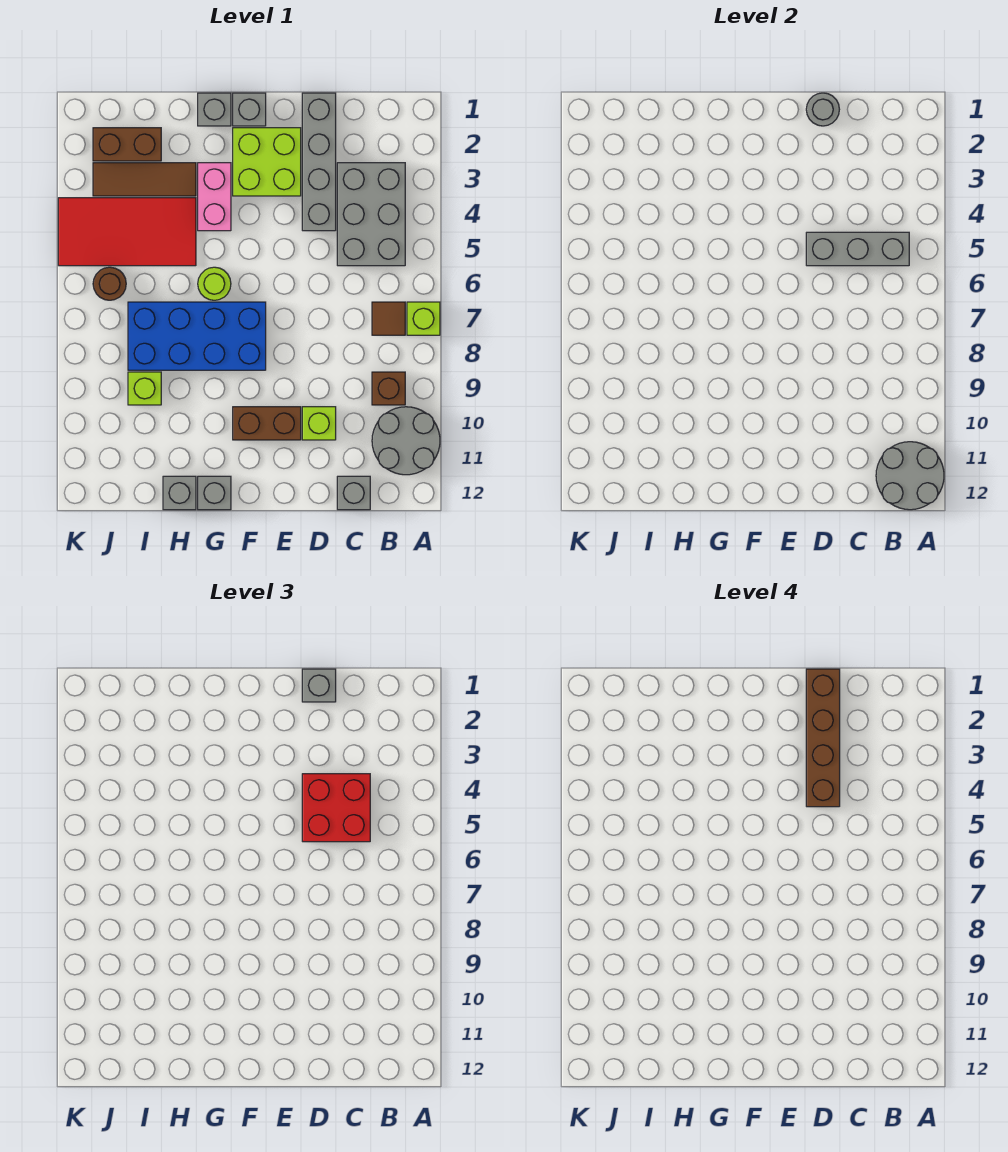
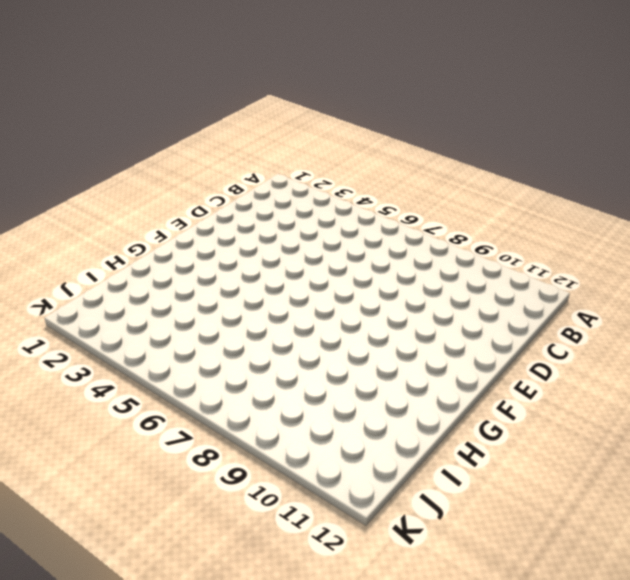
none -> lime brick A7 level 1
none -> grey round brick A10:B11 level 1
none -> grey brick B3:C5 level 1

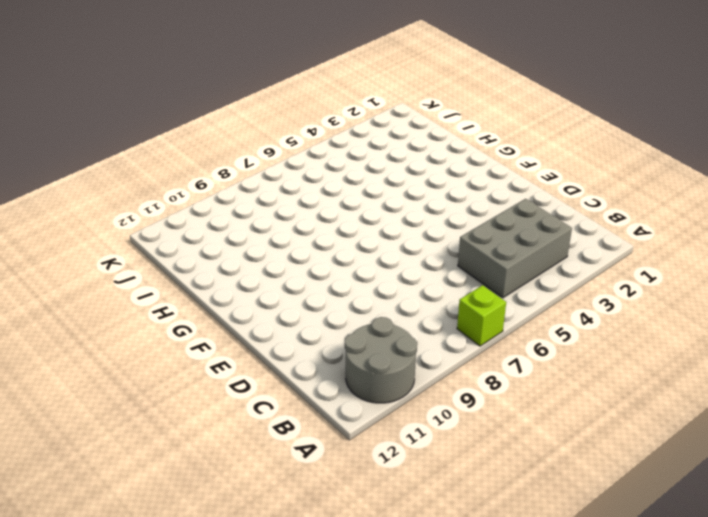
none -> brown tile B7 level 1
none -> brown brick B9 level 1
none -> grey brick C12 level 1

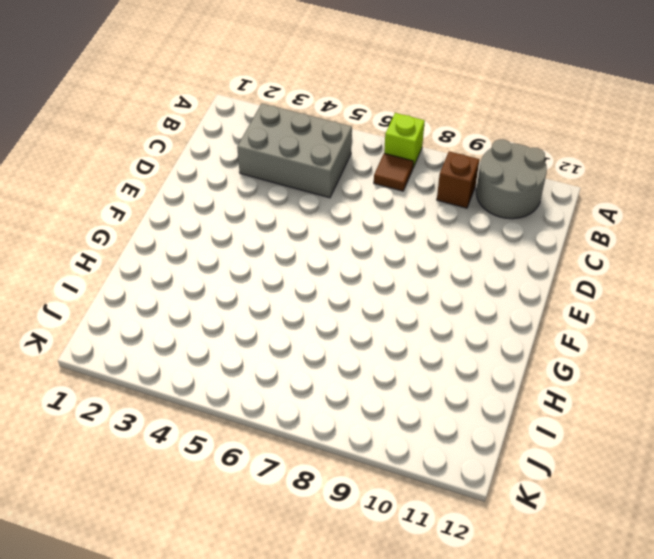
none -> grey brick C12 level 1
none -> grey brick D1:D4 level 1
none -> lime brick D10 level 1

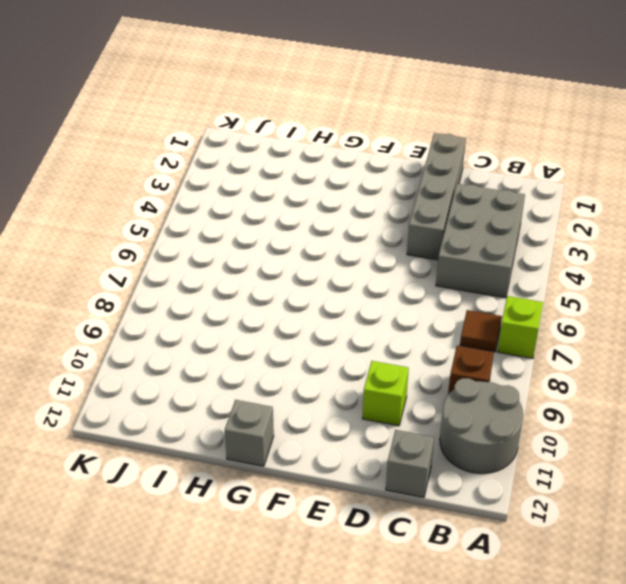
none -> lime brick E2:F3 level 1
none -> brown brick E10:F10 level 1
none -> grey brick F1 level 1

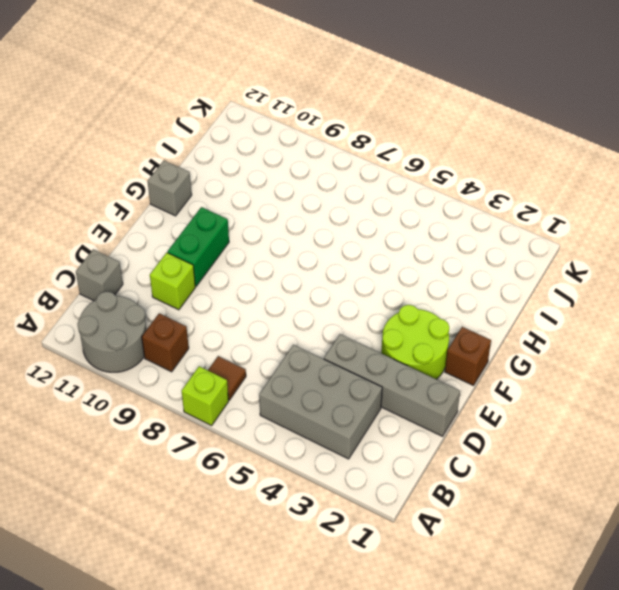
lime round brick E2:F3 level 1 -> lime brick E2:F3 level 1
green brick E10:F10 level 1 -> brown brick E10:F10 level 1
brown brick F1 level 1 -> grey brick F1 level 1
none -> blue brick F7:I8 level 1
none -> grey brick G1 level 1
none -> pink brick G3:G4 level 1

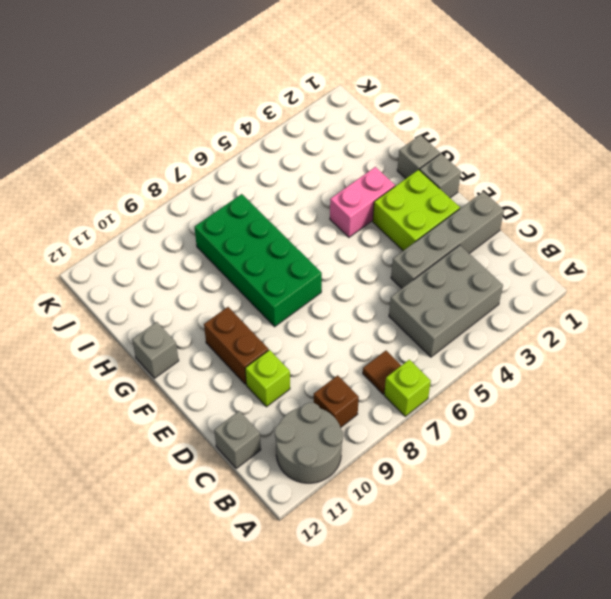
green brick F7:I8 level 1 -> blue brick F7:I8 level 1
none -> lime round brick G6 level 1
none -> brown tile H3:J3 level 1
none -> red tile H4:K5 level 1

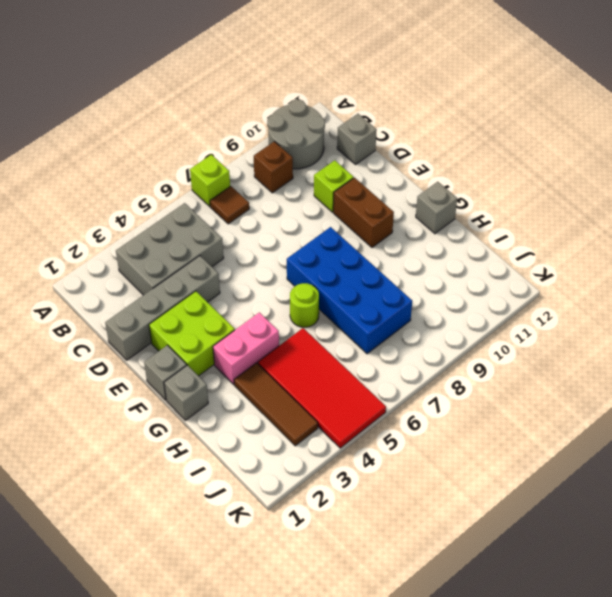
none -> grey brick H12 level 1
none -> brown brick I2:J2 level 1
none -> lime brick I9 level 1

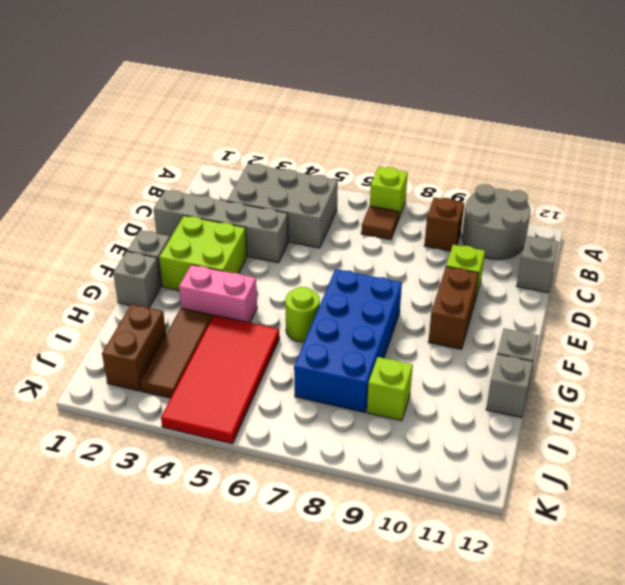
none -> brown round brick J6 level 1
none -> grey round brick A11:B12 level 2
none -> grey brick B5:D5 level 2

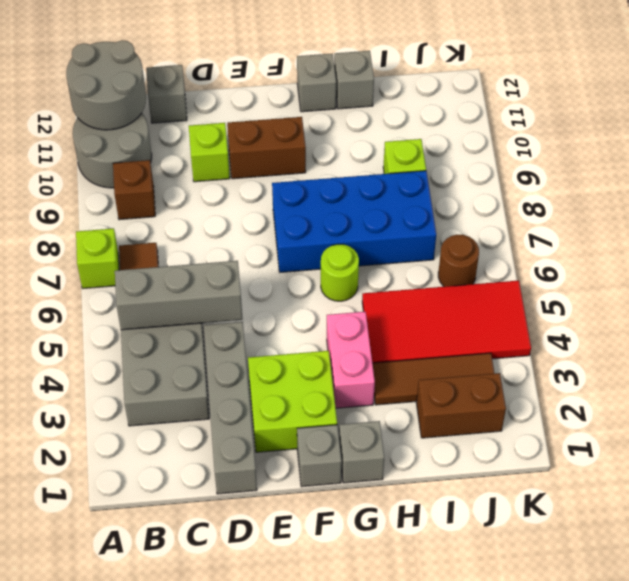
none -> grey round brick D1 level 2
none -> red brick C4:D5 level 3
none -> grey brick D1 level 3

